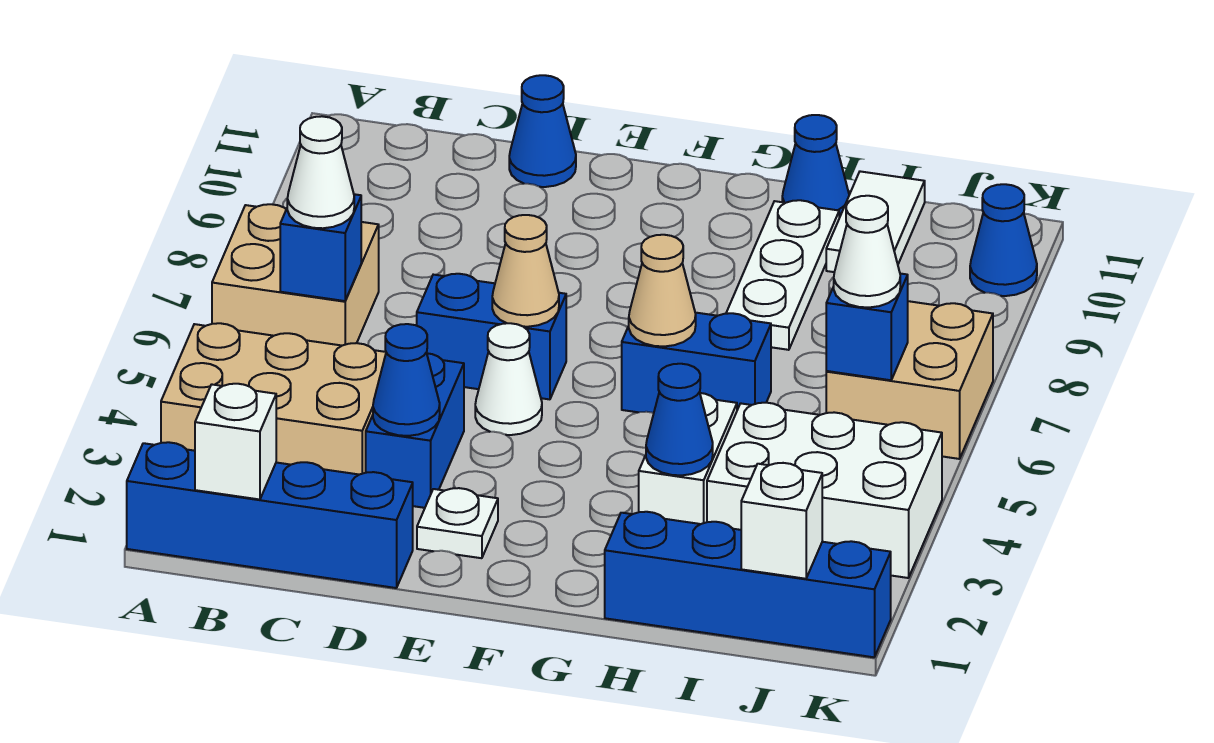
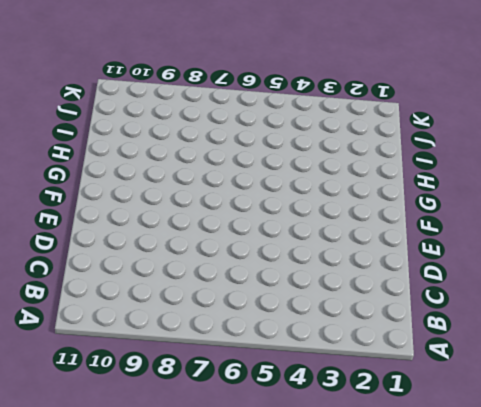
none -> blue brick A1:D1 level 1
none -> tan brick A3:C4 level 1
none -> tan brick A6:B7 level 1

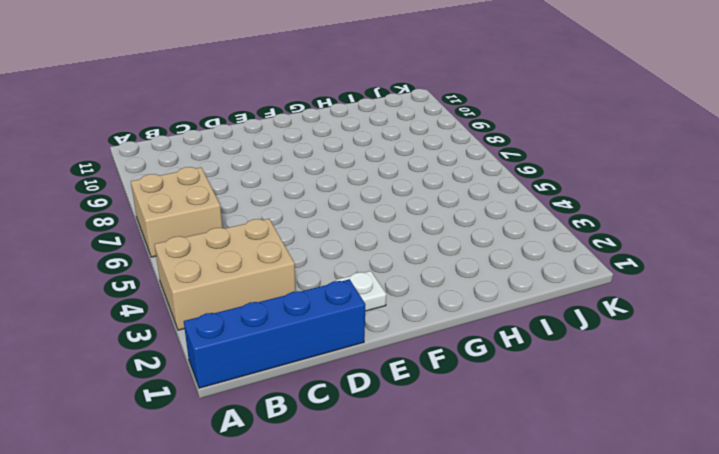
none -> blue brick D3:D4 level 1
none -> blue brick D6:E6 level 1
none -> blue cone D11 level 1

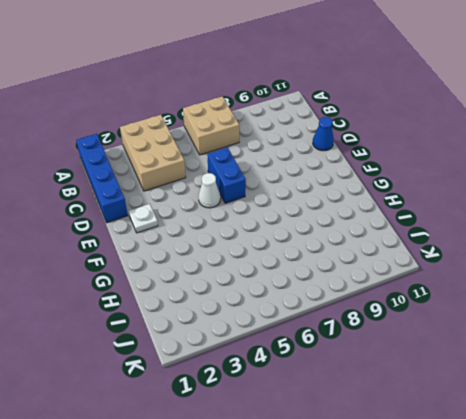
none -> blue brick D3:D4 level 1
none -> blue brick G6:H6 level 1
none -> blue brick H1:K1 level 1

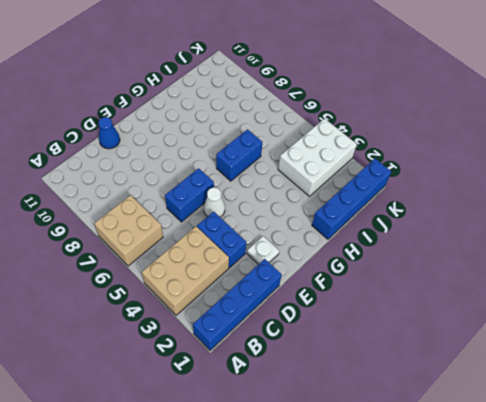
none -> white brick H3:H4 level 1
none -> white plate H8:H10 level 1
none -> blue cone H11 level 1

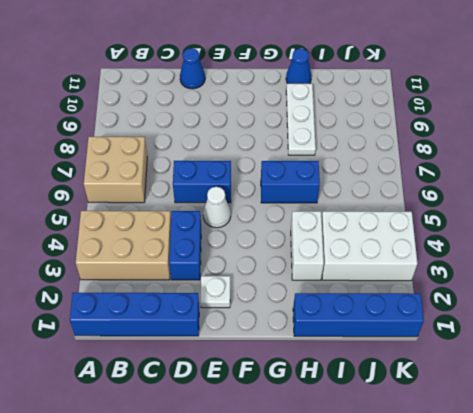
none -> white tile I10:I11 level 1
none -> tan brick J6:K7 level 1
none -> blue cone K10 level 1

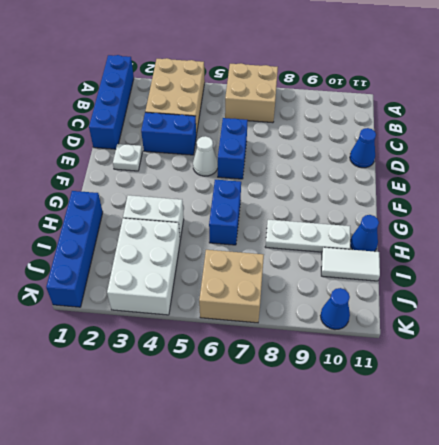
none -> white brick B1 level 2
none -> blue brick B6 level 2
none -> blue cone D3 level 2

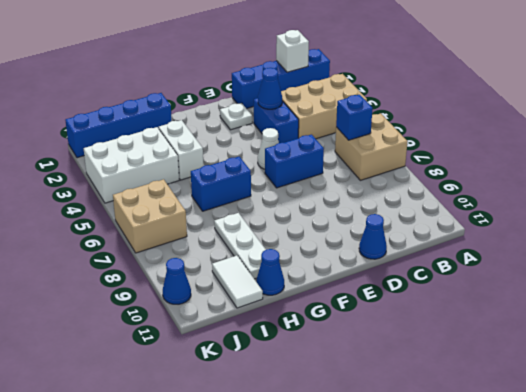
none -> tan cone E6 level 2
none -> tan cone G6 level 2
none -> blue cone H3 level 2

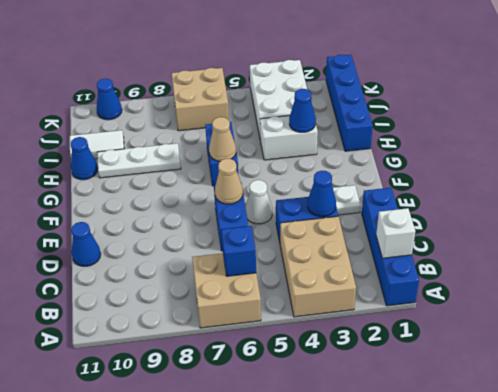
none -> white brick J1 level 2
none -> blue brick J6 level 2
none -> white cone B6 level 3

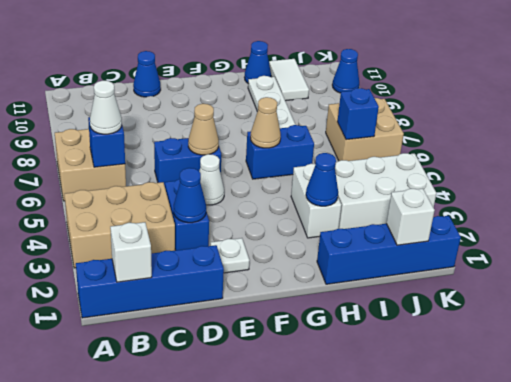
none -> white cone J6 level 3

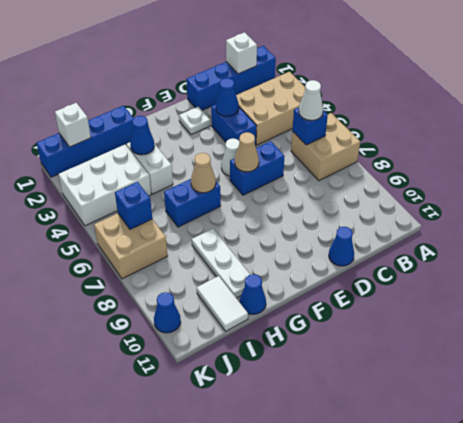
none -> white cone J6 level 3

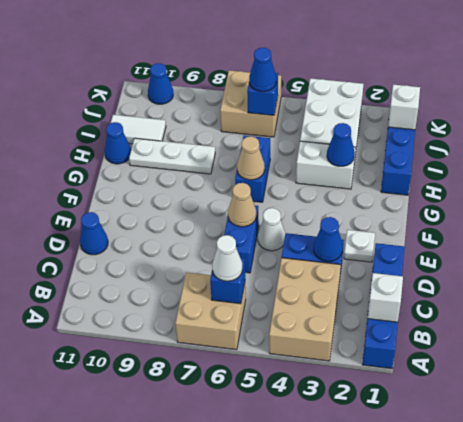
blue cone J6 level 3 -> white cone J6 level 3

